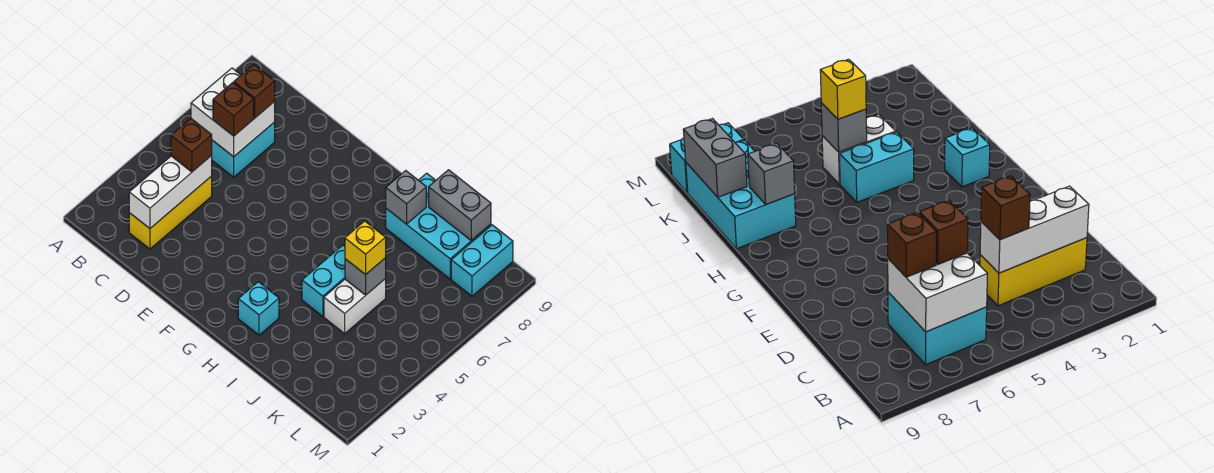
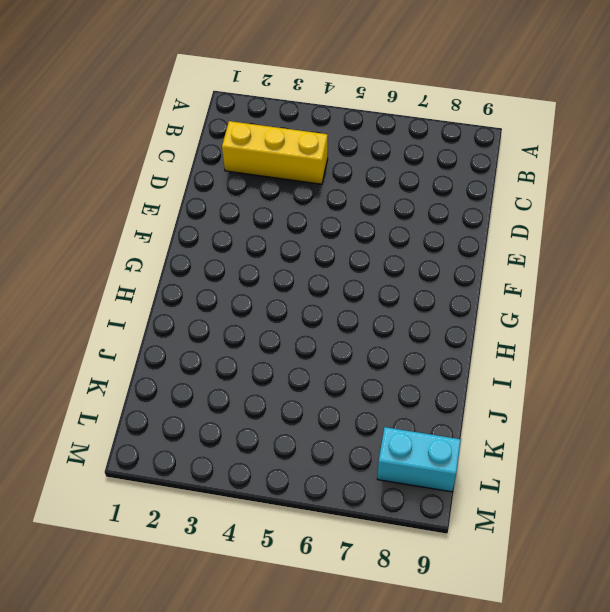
none -> cyan brick B6:C7 level 1
none -> cyan brick H2 level 1
none -> cyan brick I4:I5 level 1

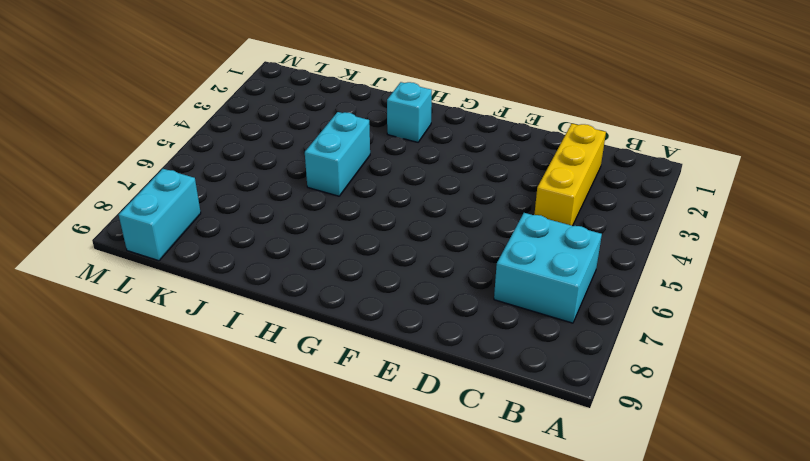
none -> cyan brick I8:K9 level 1
none -> white brick J4:J5 level 1
none -> white brick B6:C7 level 2

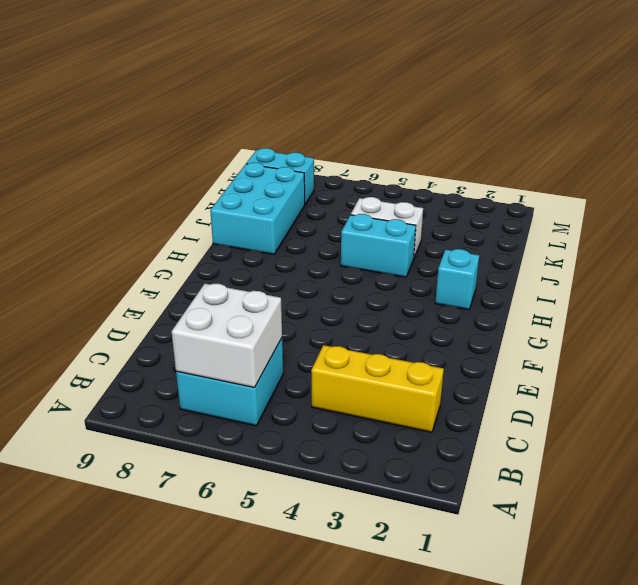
none -> white brick C2:C4 level 2
none -> grey brick I8 level 2
none -> grey brick J5 level 2

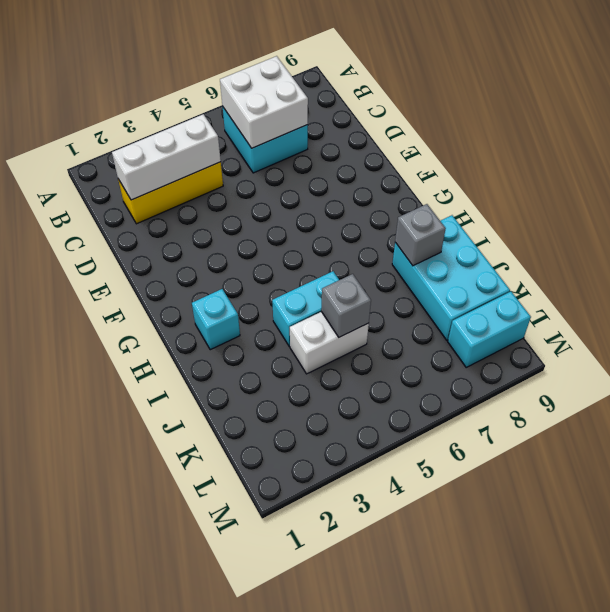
none -> grey brick J9:K9 level 2
none -> brown brick C4 level 3
none -> brown brick C6 level 3

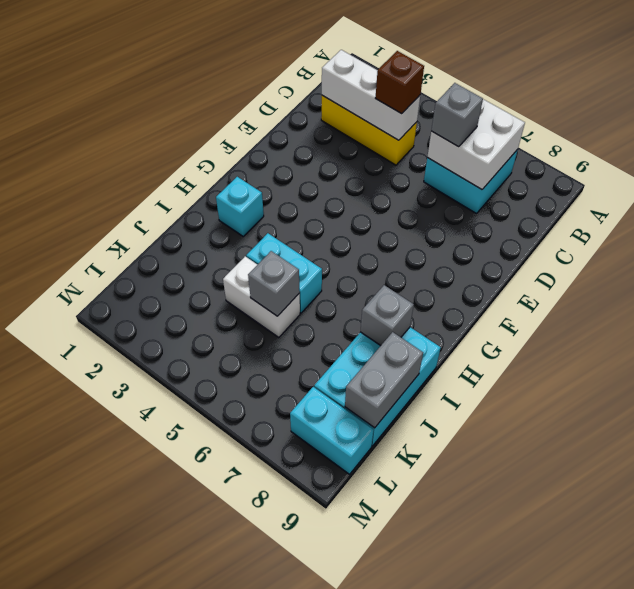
grey brick C6 level 3 -> brown brick C6 level 3
none -> brown brick C7 level 3
none -> yellow brick J5 level 3

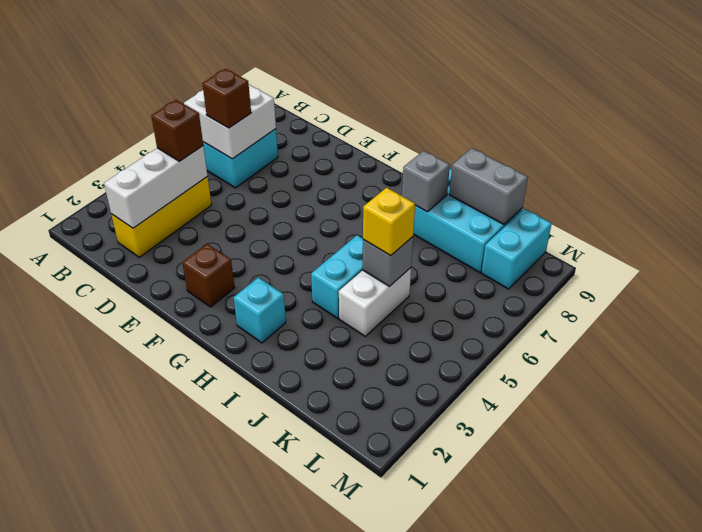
brown brick F2 level 1 -> brown brick C7 level 3

